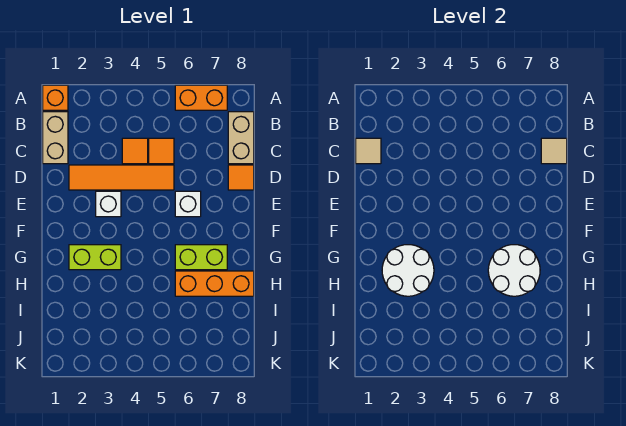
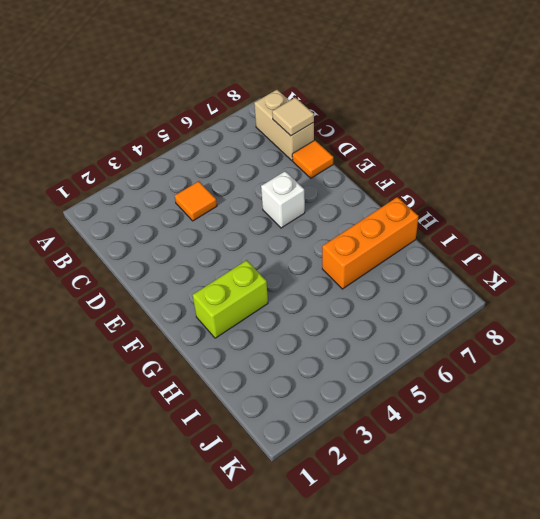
none -> orange brick A1 level 1
none -> orange brick A6:A7 level 1
none -> tan brick B1:C1 level 1

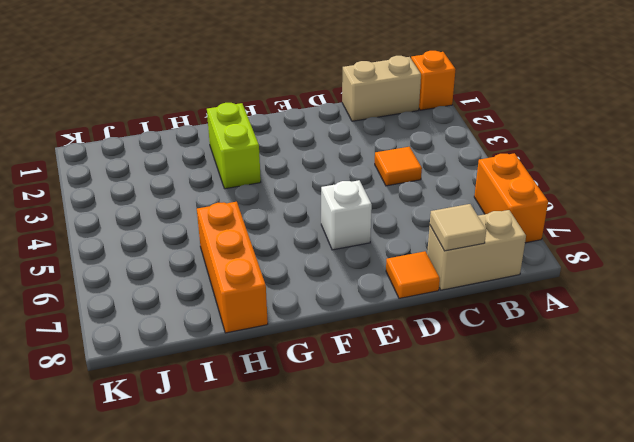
none -> orange tile C5 level 1
none -> orange tile D2:D5 level 1
none -> white brick E3 level 1

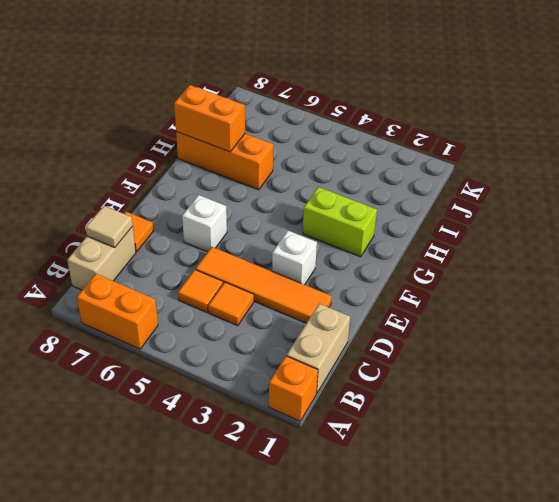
orange brick H7:H8 level 2 -> white round brick G6:H7 level 2
none -> lime brick G6:G7 level 1
none -> tan tile C1 level 2
none -> white round brick G2:H3 level 2

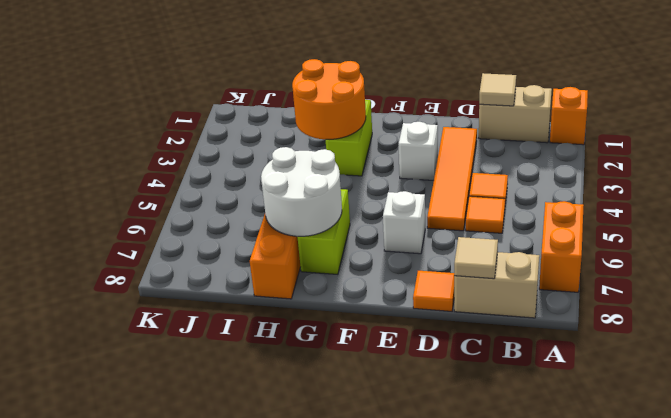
orange round brick G2:H3 level 2 -> white round brick G2:H3 level 2

